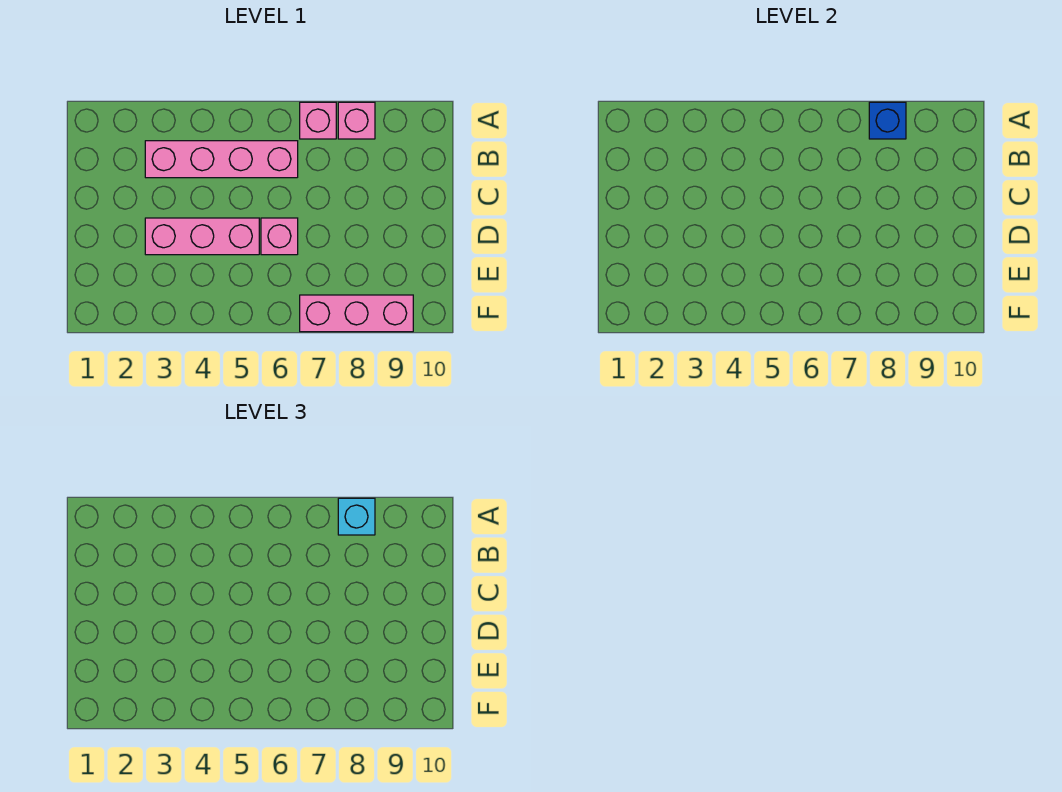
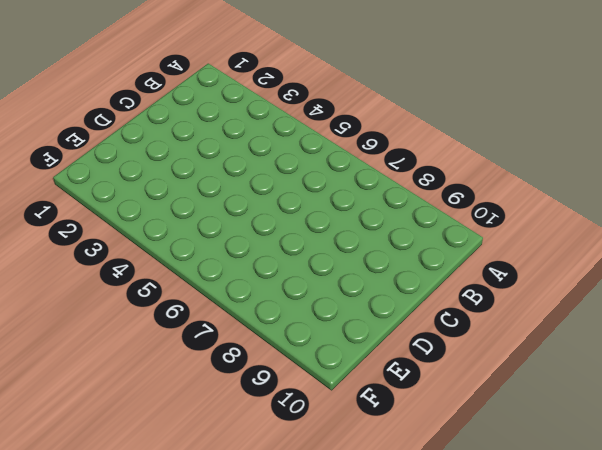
none -> pink brick A7 level 1
none -> pink brick A8 level 1

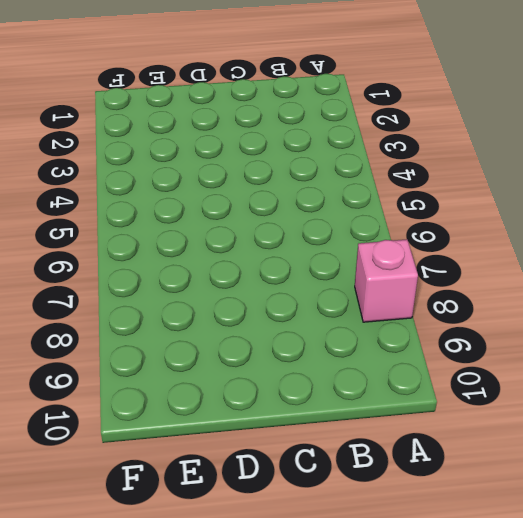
none -> pink brick A7 level 1
none -> pink brick B3:B6 level 1

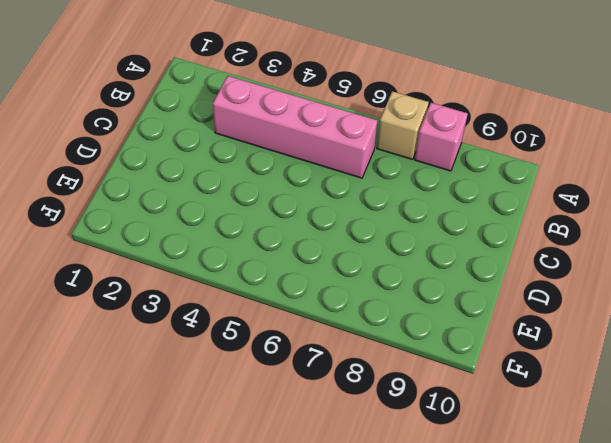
tan brick A7 level 1 -> pink brick A7 level 1
none -> pink brick D3:D5 level 1
none -> pink brick D6 level 1

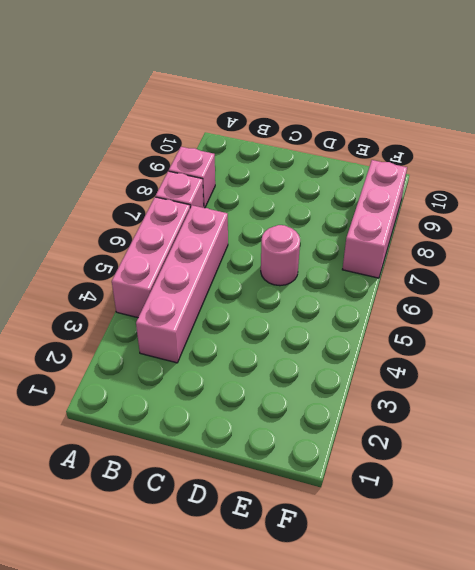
pink brick A4:A6 level 1 -> pink brick D3:D5 level 1
pink round brick D6 level 1 -> pink brick D6 level 1
none -> blue brick A8 level 2
none -> cyan brick A8 level 3

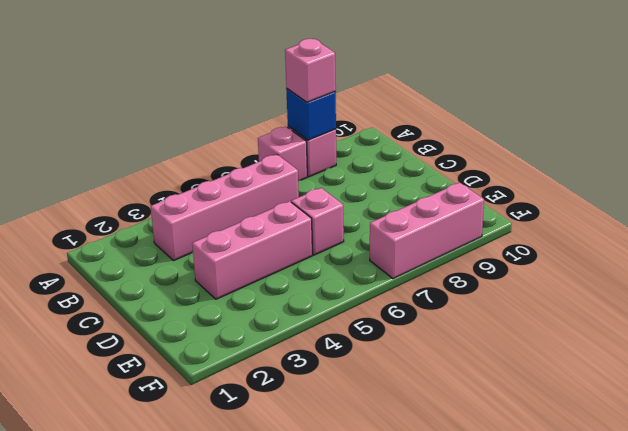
pink brick A8 level 3 -> cyan brick A8 level 3

